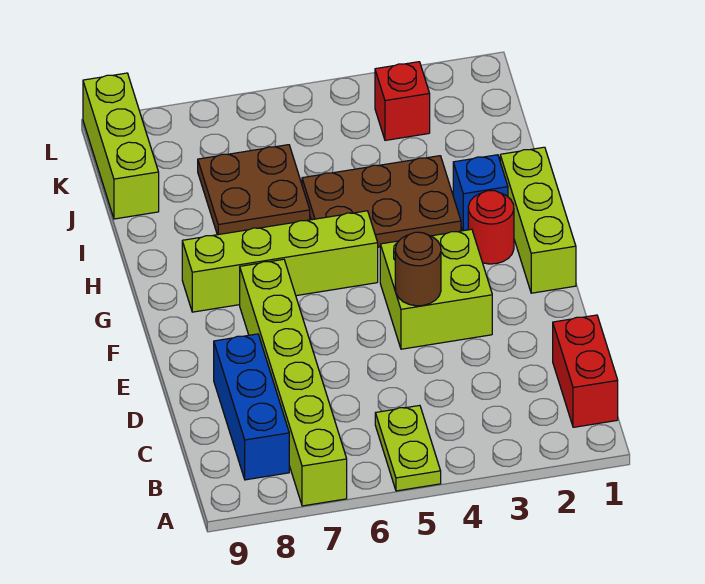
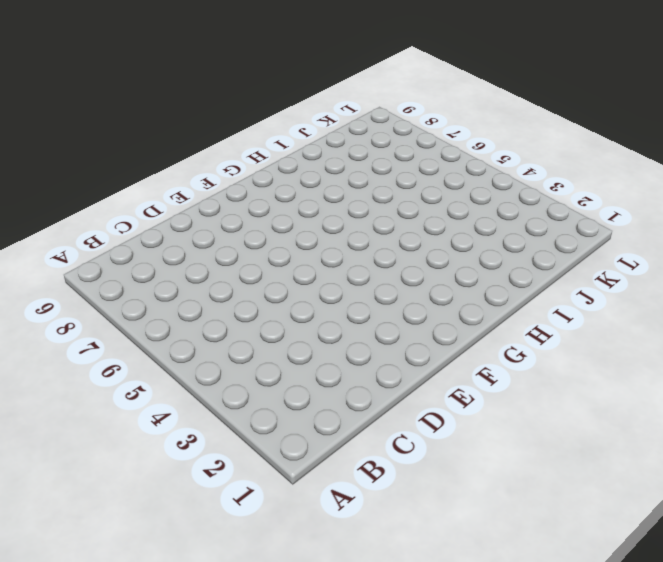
none -> lime plate A5:B5 level 1
none -> lime brick A7:F7 level 1
none -> red brick B1:C1 level 1

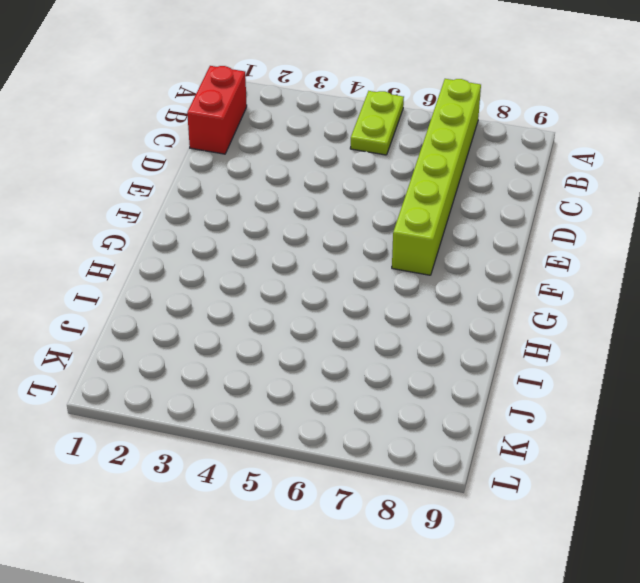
none -> blue brick B8:D8 level 1
none -> lime brick E3:F4 level 1
none -> lime brick F1:H1 level 1

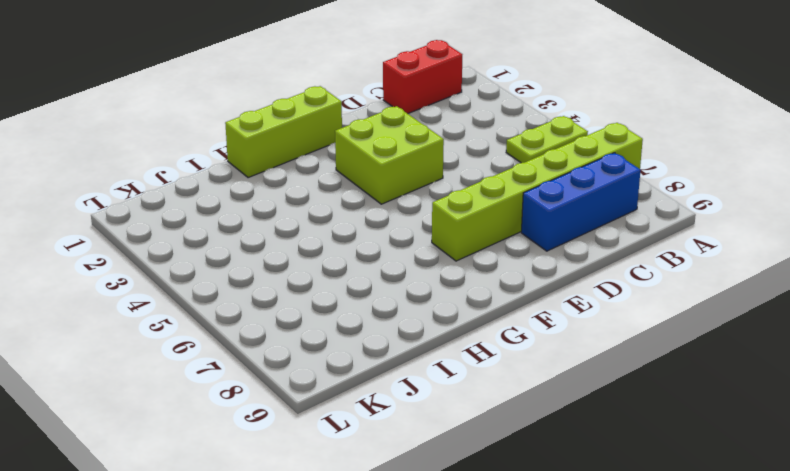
none -> red round brick G2 level 1
none -> lime brick G5:G8 level 1
none -> blue brick H2 level 1

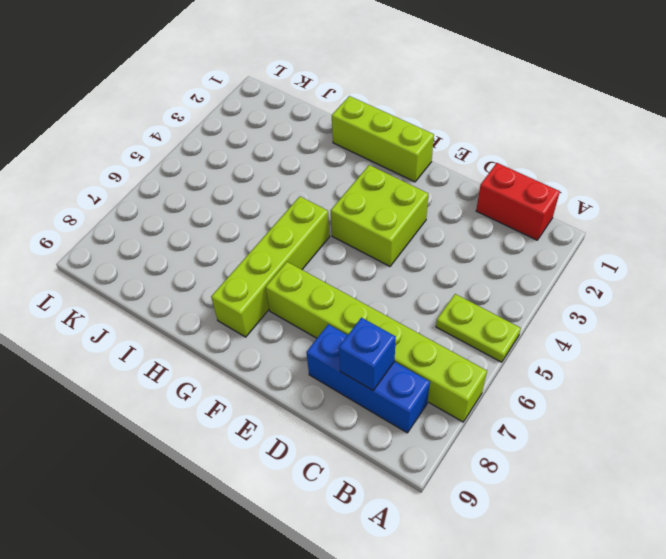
blue brick C8 level 2 -> blue brick H2 level 1
none -> red round brick G2 level 1
none -> brown plate H3:I5 level 1
none -> brown plate I6:J7 level 1

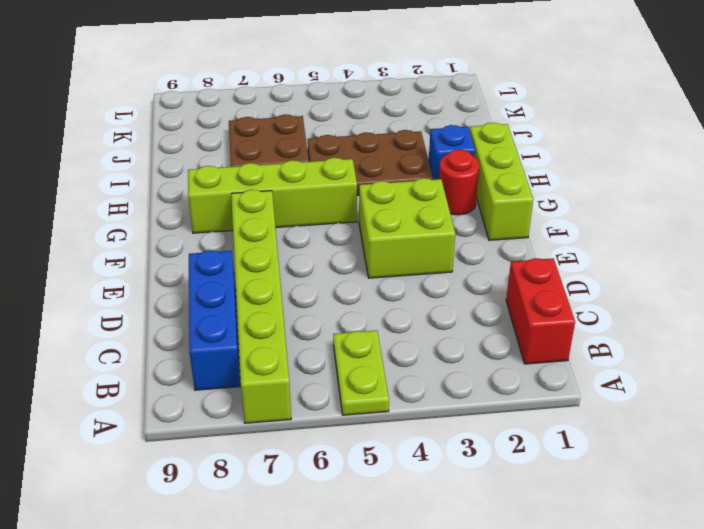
none -> lime brick J9:L9 level 1
none -> red brick K3 level 1
none -> brown round brick E4 level 2

